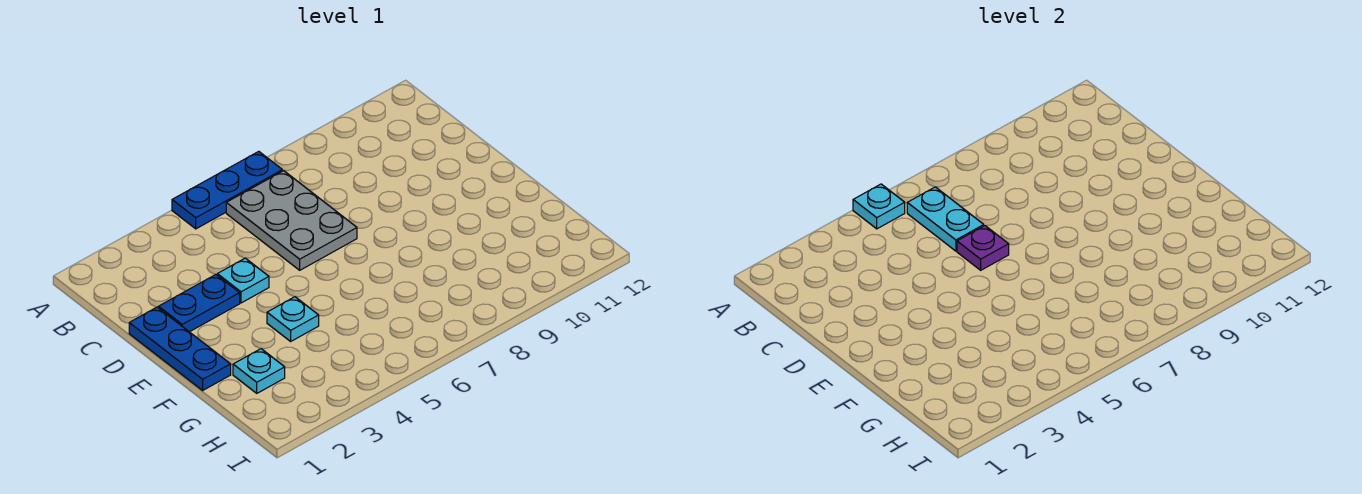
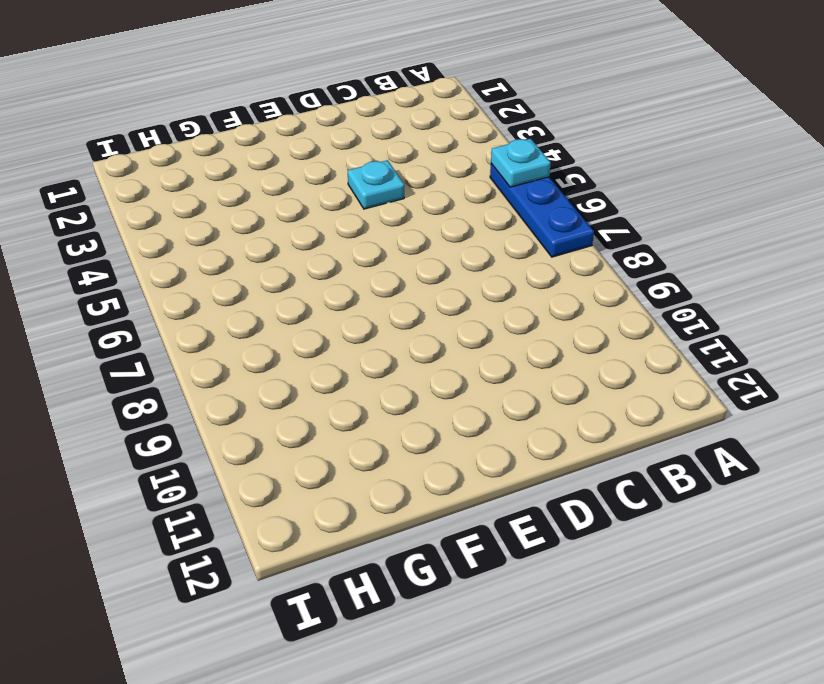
none -> grey plate B6:D7 level 1
none -> blue plate D1:F1 level 1

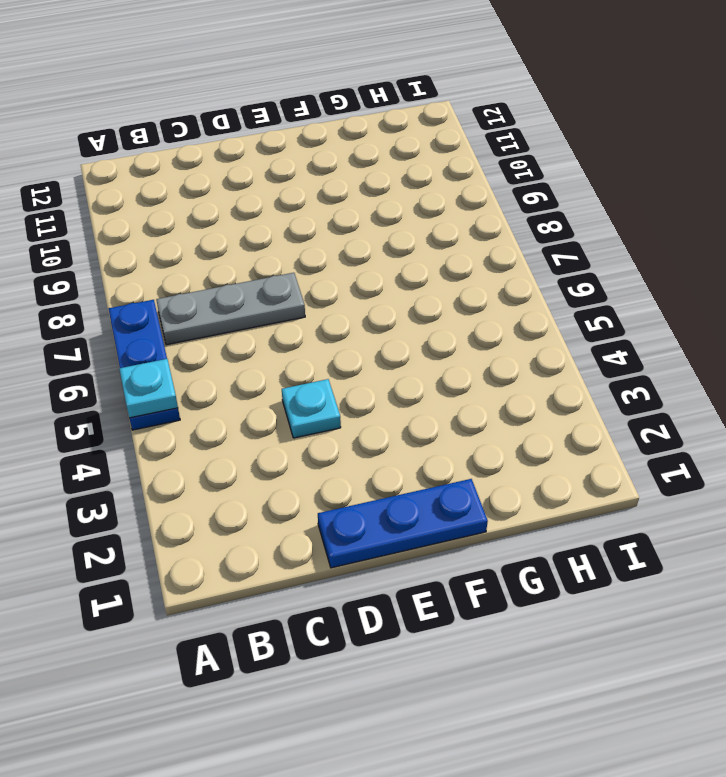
grey plate B7:D7 level 1 -> grey plate B6:D7 level 1
none -> blue plate D2:D3 level 1
none -> cyan plate F4 level 1

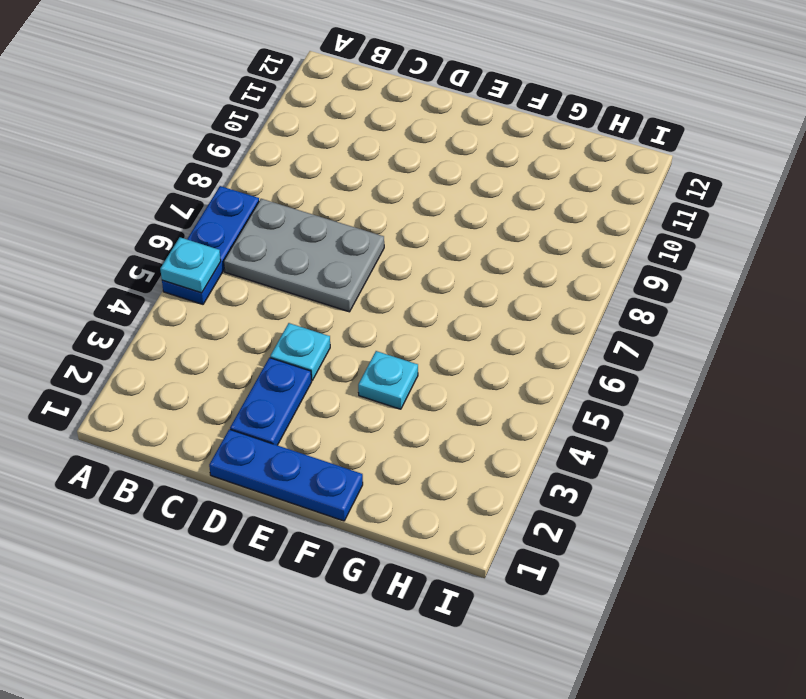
none -> cyan plate G2 level 1
none -> cyan plate B6:C6 level 2

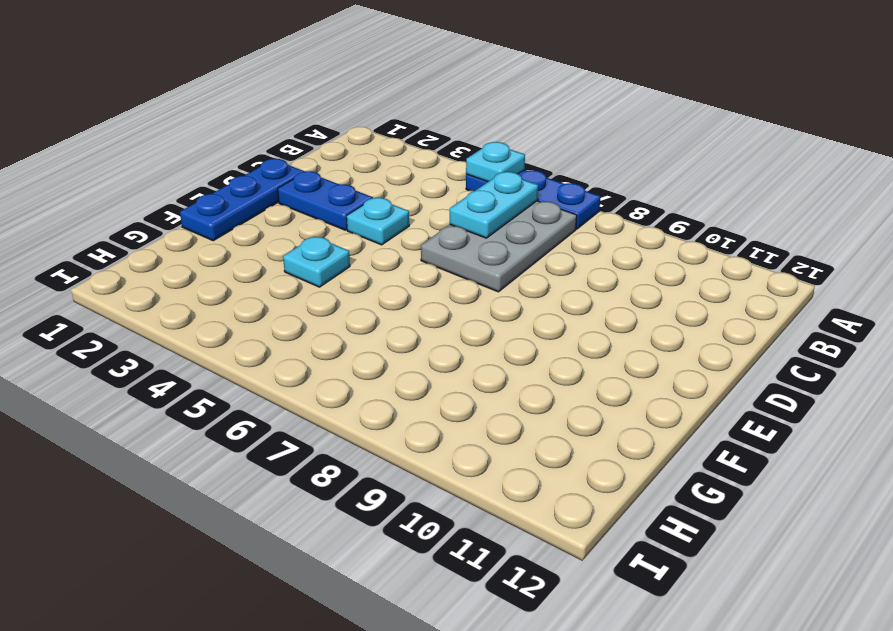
none -> cyan plate G2 level 1
none -> purple plate D6 level 2

